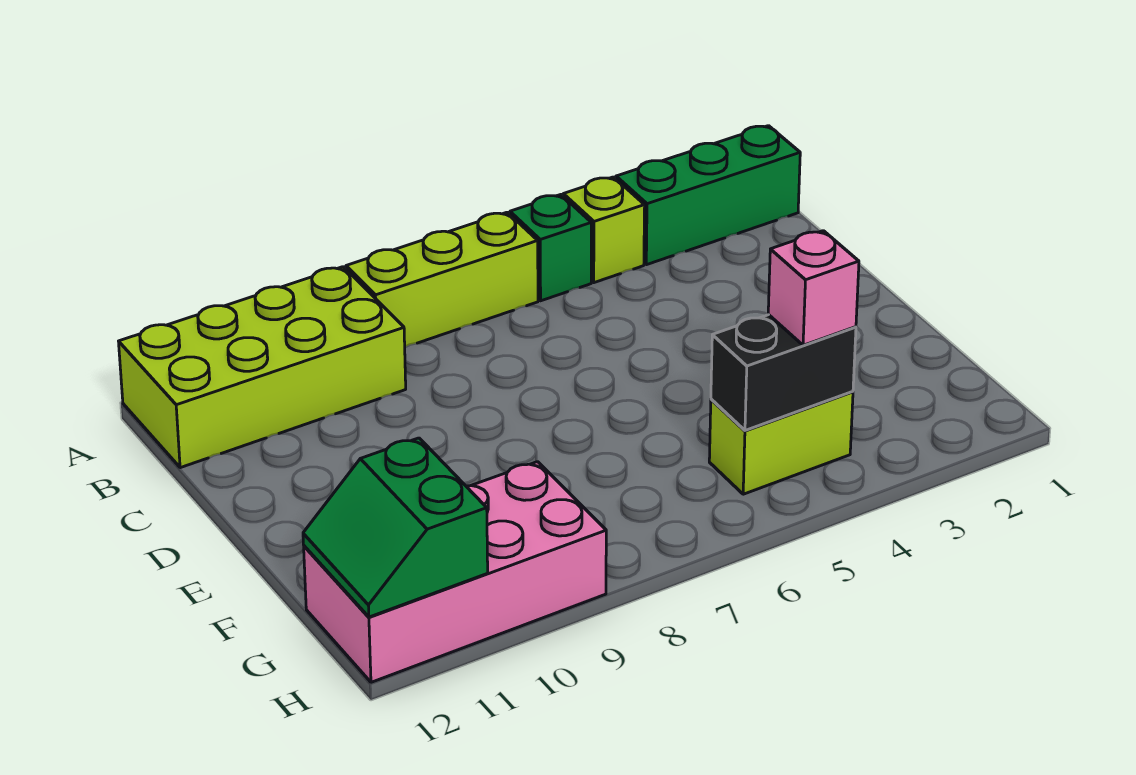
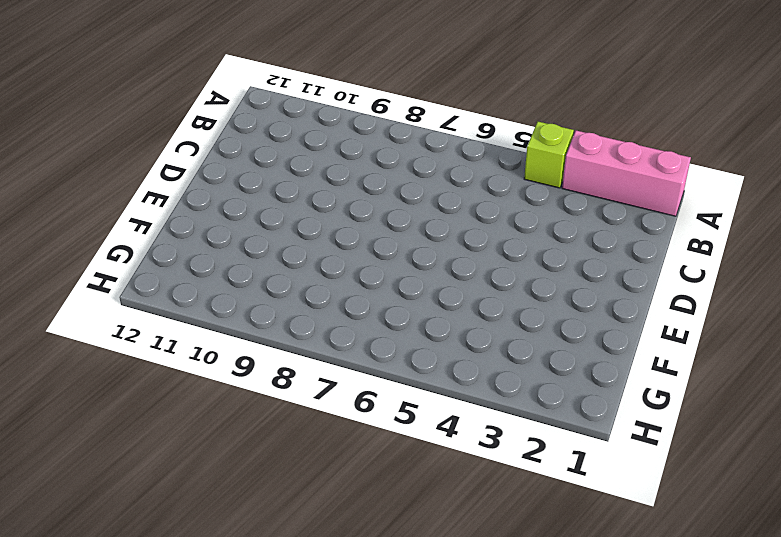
pink brick A1:A3 level 1 -> green brick A1:A3 level 1
none -> green brick A5 level 1
none -> lime brick A6:A8 level 1

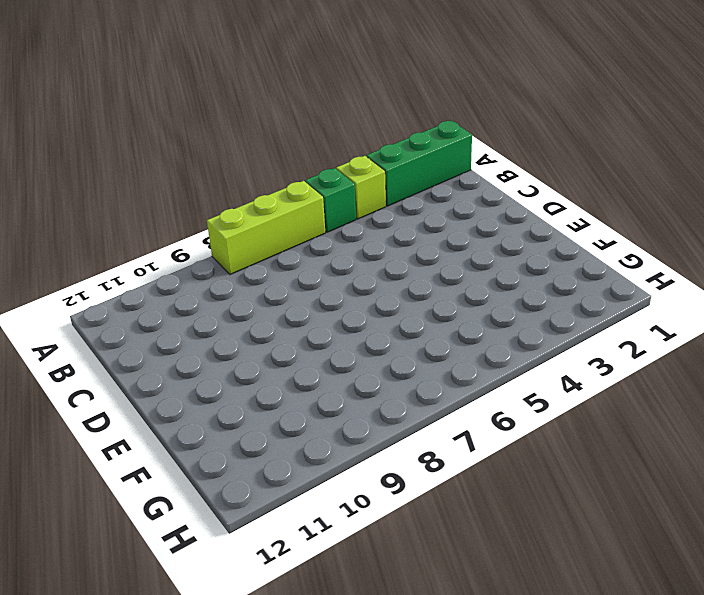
none -> lime brick A9:B12 level 1
none -> lime brick G4:G5 level 1

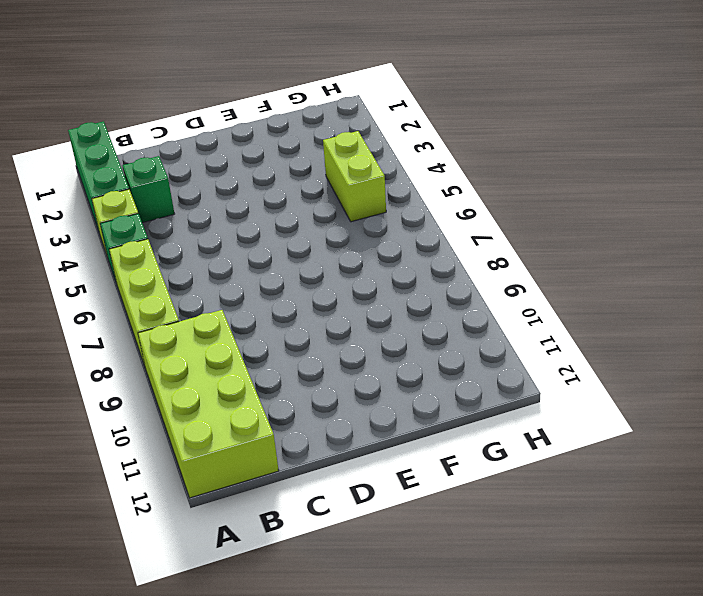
green brick B3 level 1 -> none
none -> pink brick G9:H12 level 1
none -> black brick G4:G5 level 2

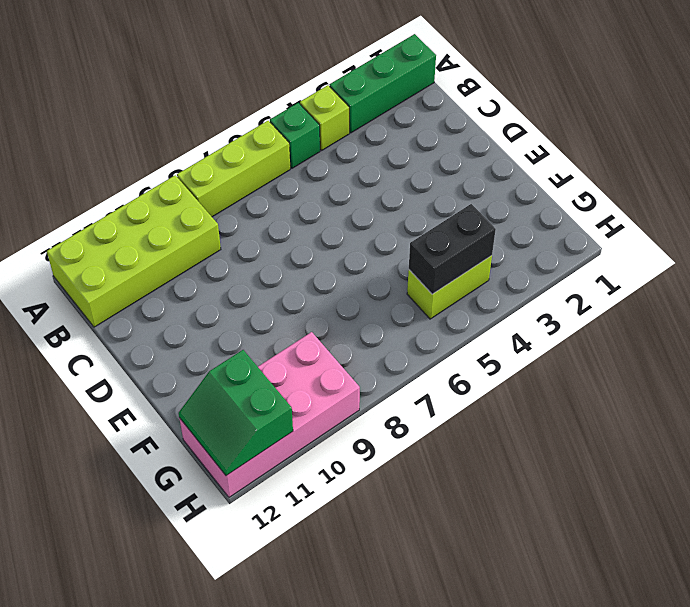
none -> pink brick G4 level 3

